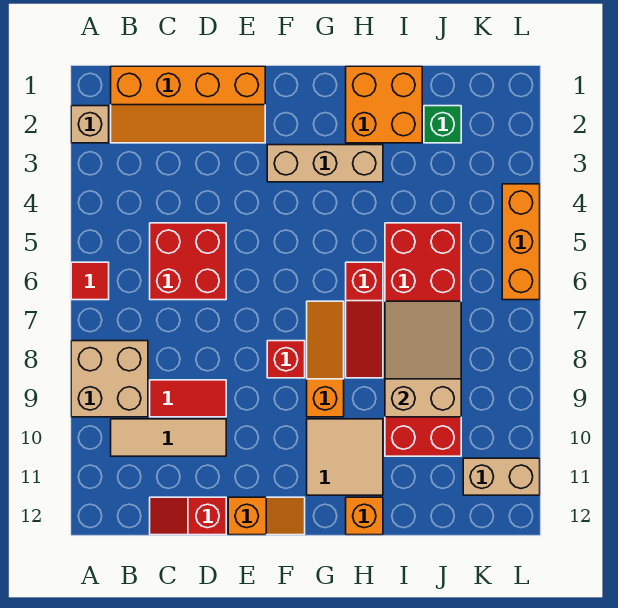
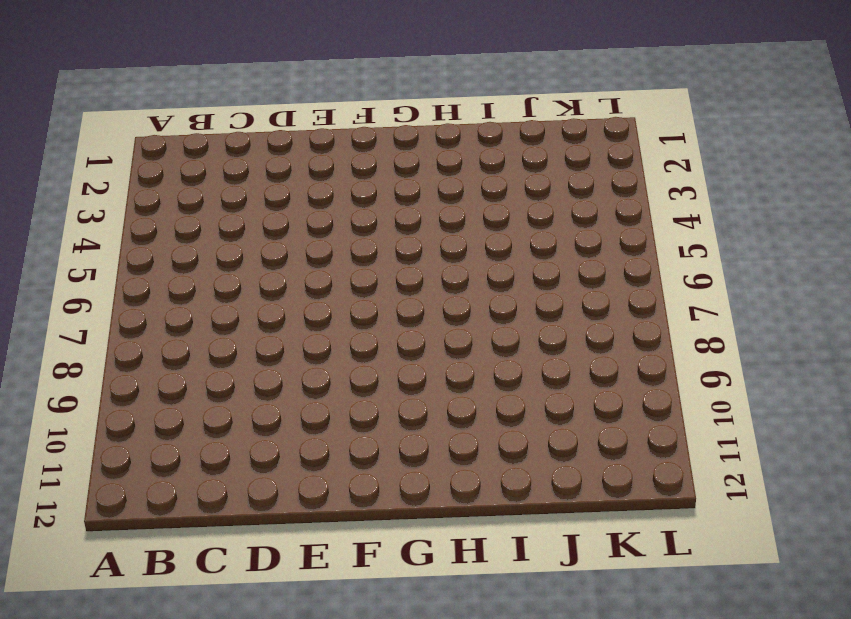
none -> tan brick A2 level 1
none -> red tile A6 level 1
none -> tan brick A8:B9 level 1

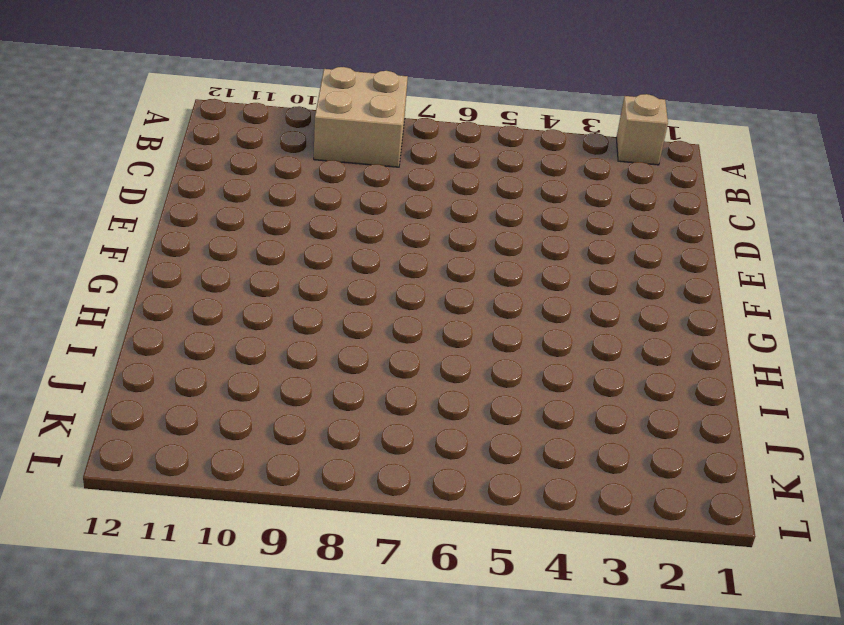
none -> red tile A6 level 1
none -> orange slope B1:E2 level 1 top 1
none -> tan tile B10:D10 level 1

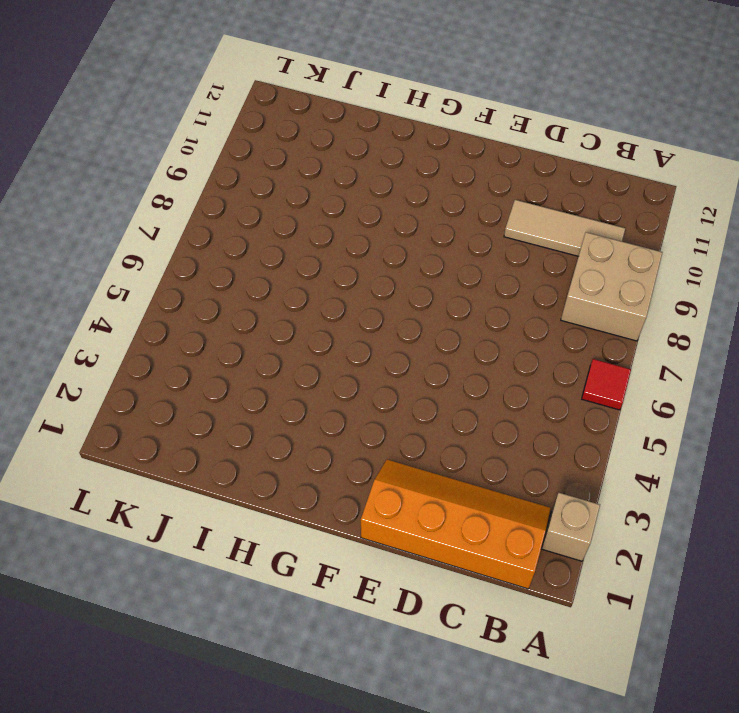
none -> red brick C5:D6 level 1
none -> red tile C9:D9 level 1
none -> red slope C12:D12 level 1 top D

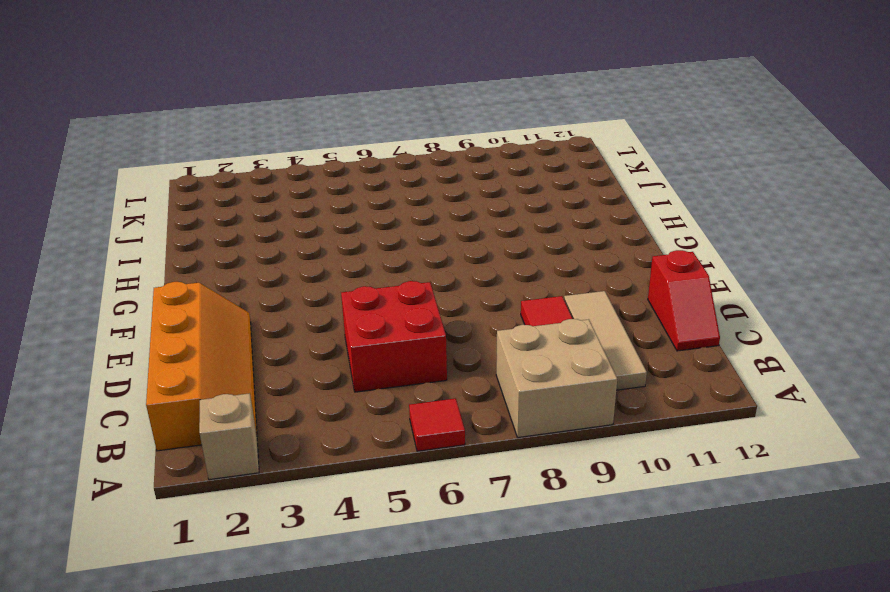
none -> orange slope E12:F12 level 1 top E
none -> tan brick F3:H3 level 1
none -> red brick F8 level 1

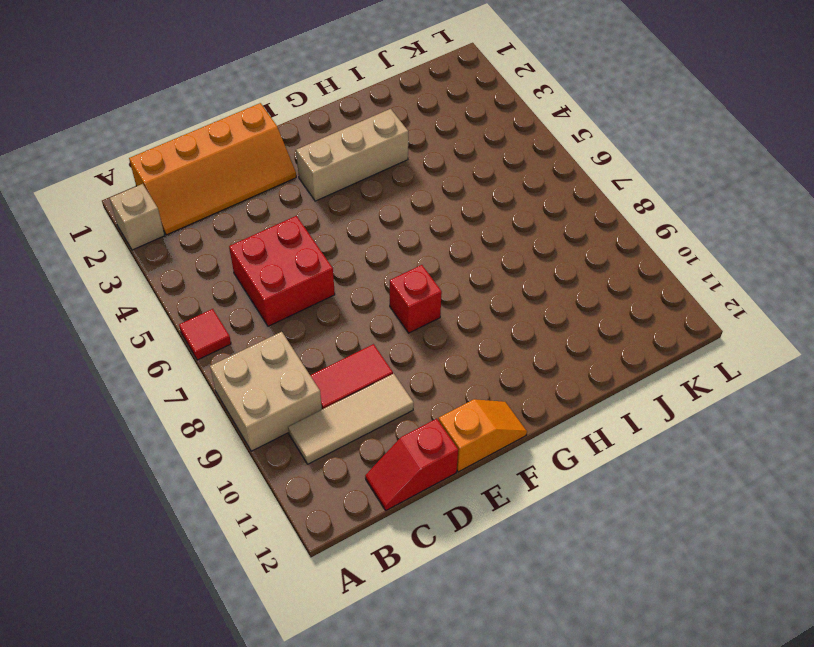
none -> orange slope G7:G9 level 1 top 9
none -> tan tile G10:H11 level 1
none -> orange brick H1:I2 level 1

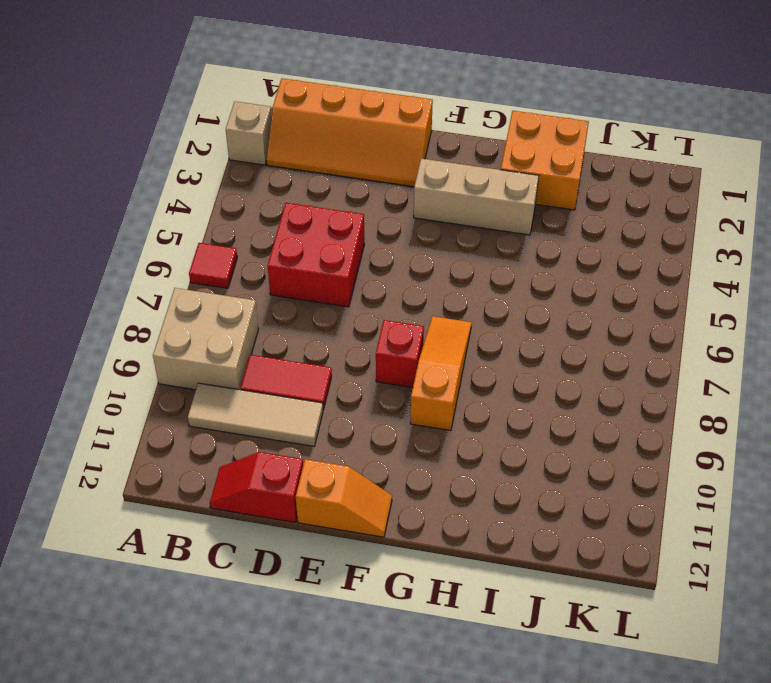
none -> tan tile G10:H11 level 1
none -> red slope H6:H8 level 1 top 6
none -> orange brick H12 level 1

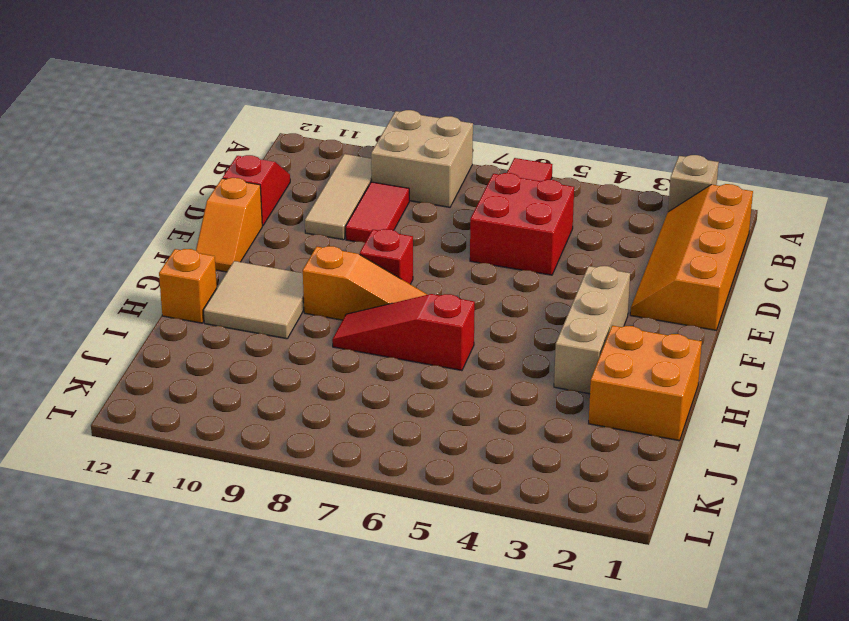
none -> red brick I5:J10 level 1
none -> green brick J2 level 1
none -> tan brick K11:L11 level 1

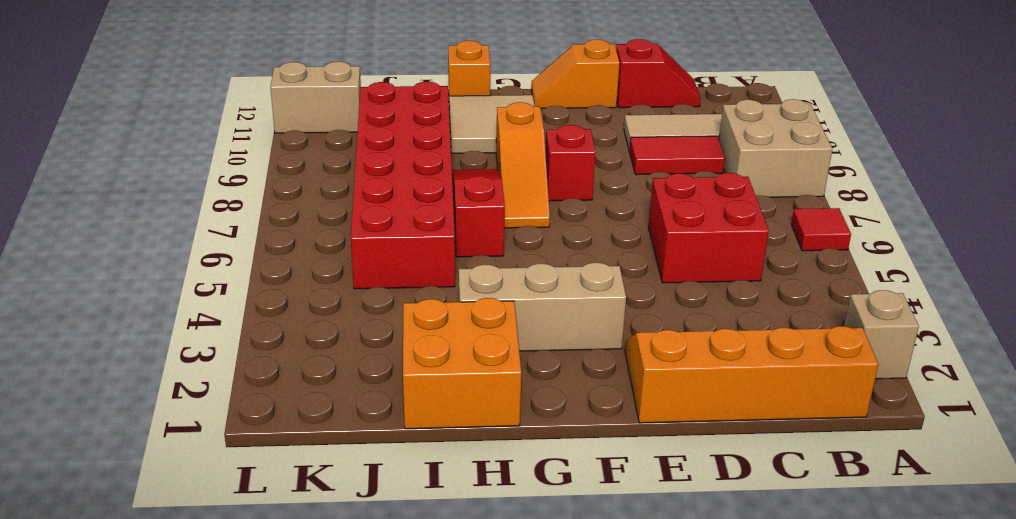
none -> green brick J2 level 1
none -> orange brick L4:L6 level 1
none -> tan slope I7:J9 level 2 top 9

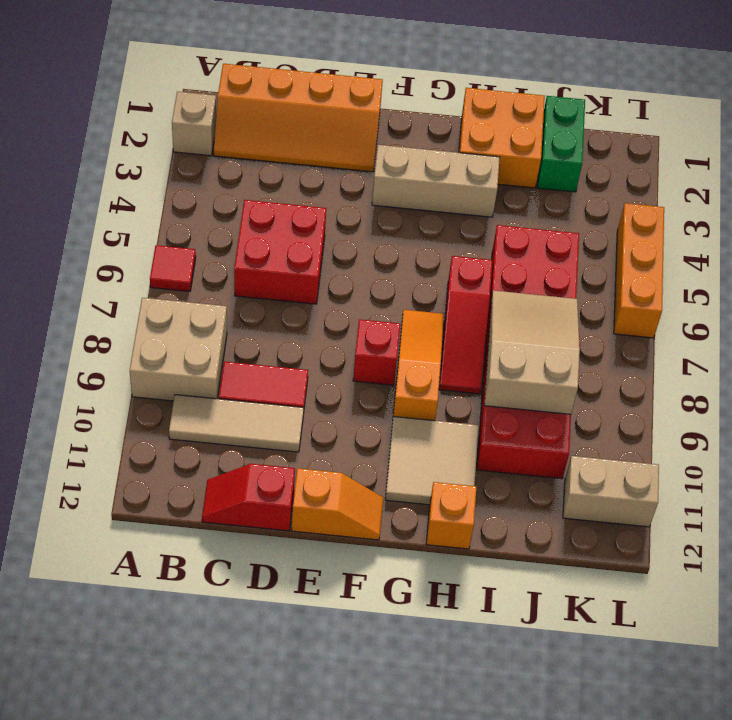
green brick J1:J2 level 1 -> green brick J2 level 1

